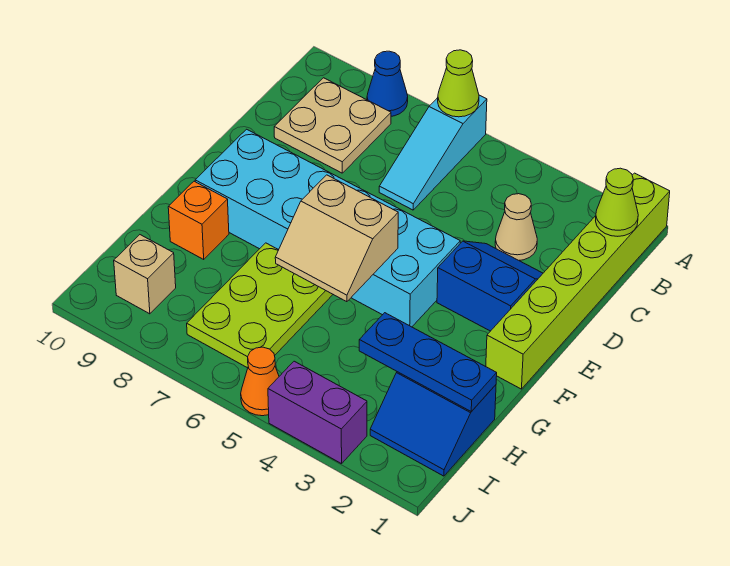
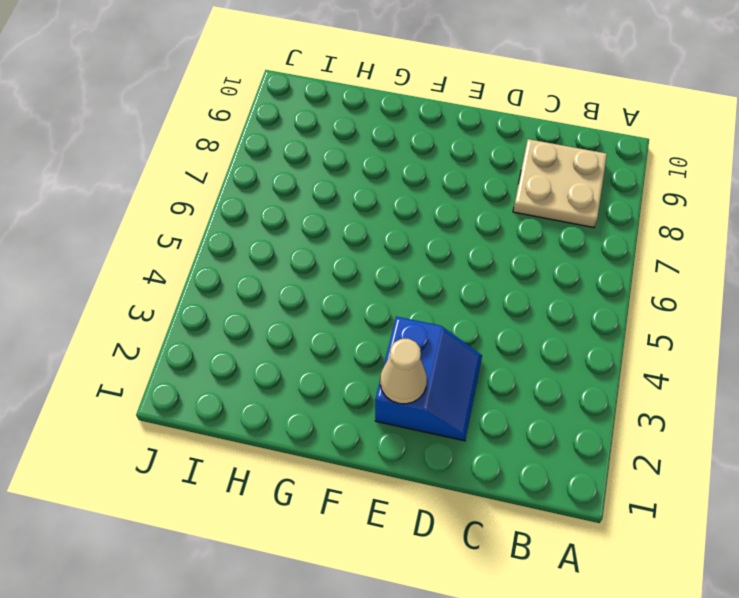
tan cone E2 level 2 -> tan cone C3 level 1
none -> lime brick A1:F1 level 1
none -> cyan slope A6:C6 level 1 top A
none -> blue cone A8 level 1

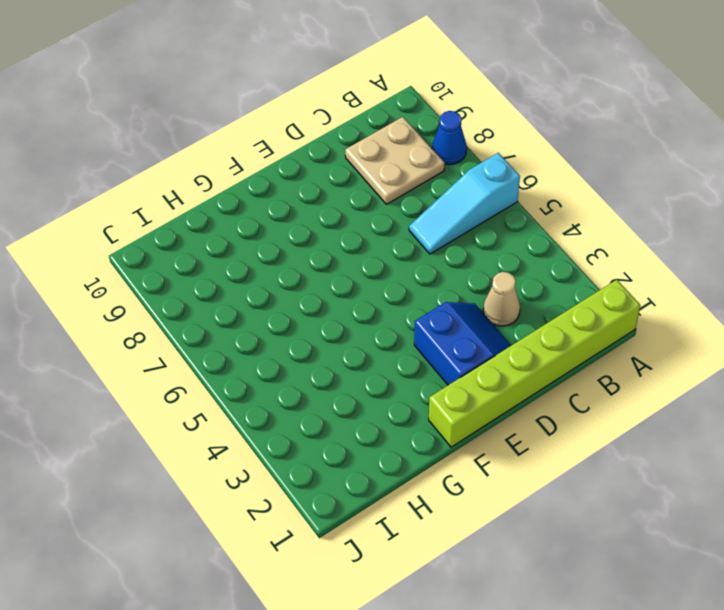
none -> cyan brick E4:F9 level 1
none -> lime plate G6:I7 level 1
none -> orange brick G9 level 1

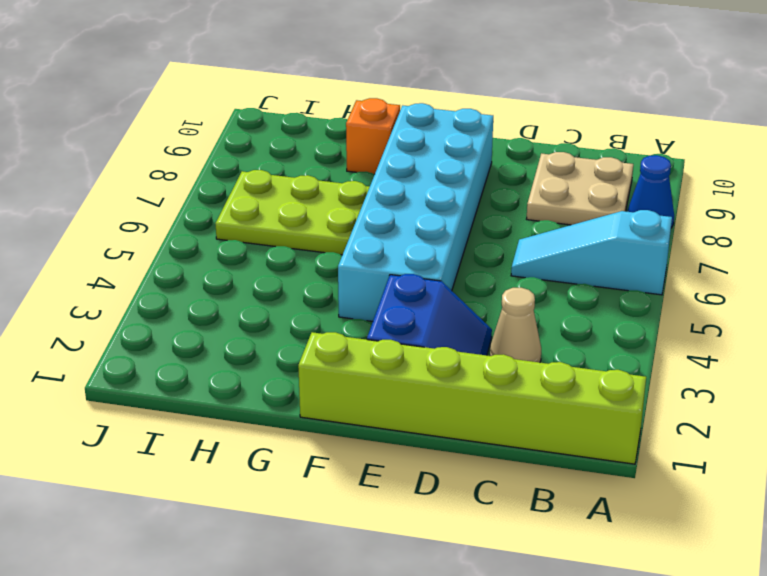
none -> blue slope H1:I2 level 1 top H
none -> tan brick I9 level 1
none -> purple brick J3:J4 level 1

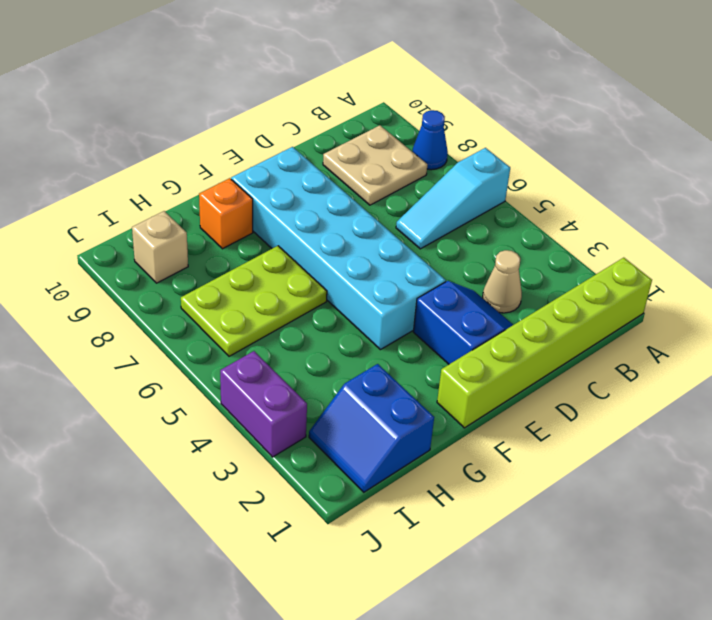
none -> orange cone J5 level 1
none -> lime cone A6 level 2
none -> lime cone B1 level 2

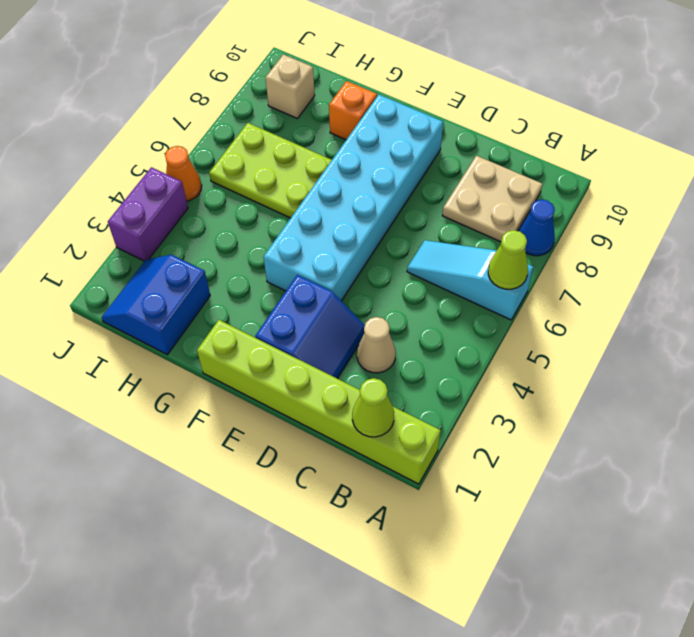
none -> tan slope F5:G6 level 2 top F
none -> blue plate H1:H3 level 2

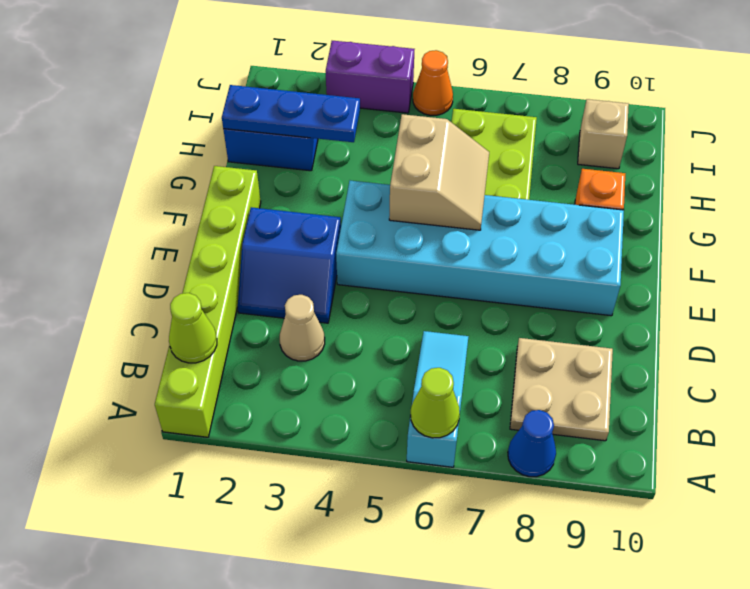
tan slope F5:G6 level 2 top 5 -> tan slope F5:G6 level 2 top F

